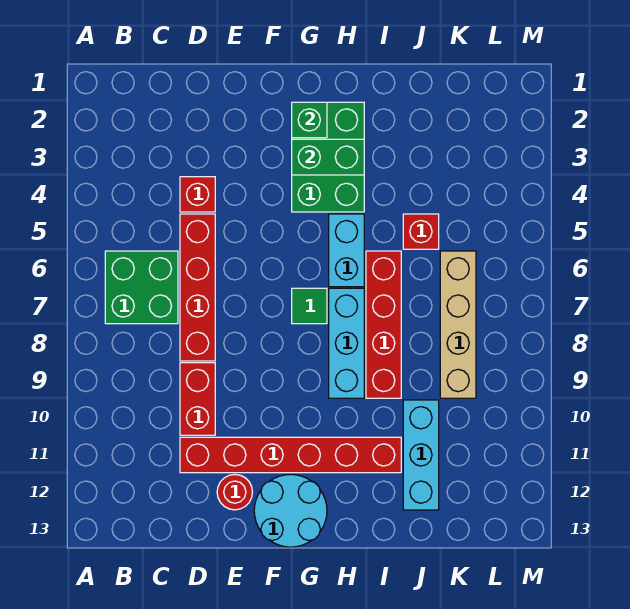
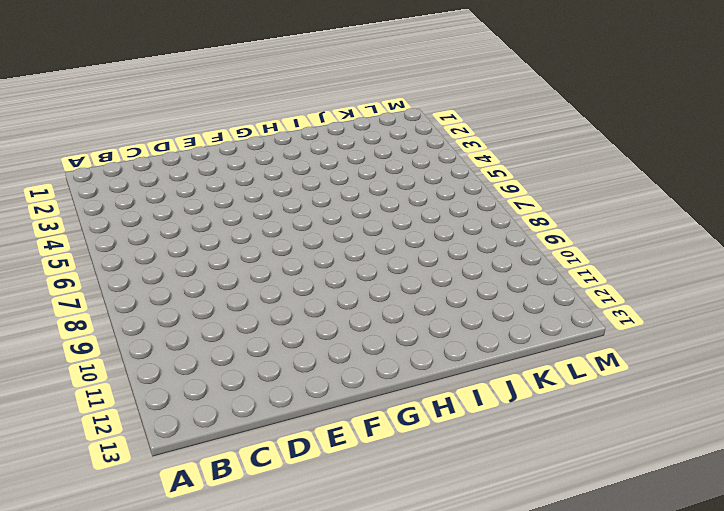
none -> green brick B6:C7 level 1
none -> red brick D4 level 1
none -> red brick D5:D8 level 1

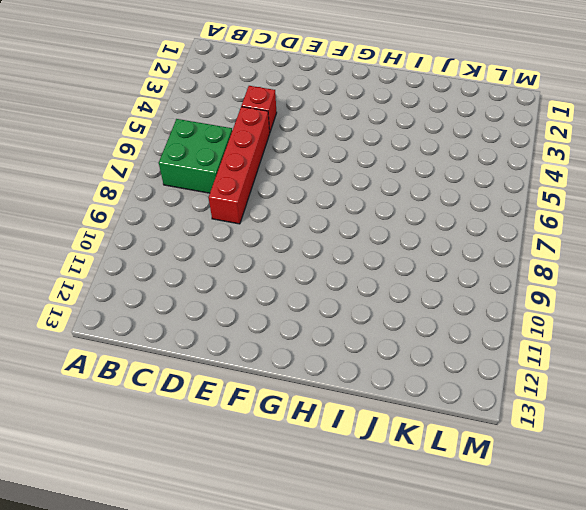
none -> red brick D9:D10 level 1
none -> red brick D11:I11 level 1
none -> red round brick E12 level 1

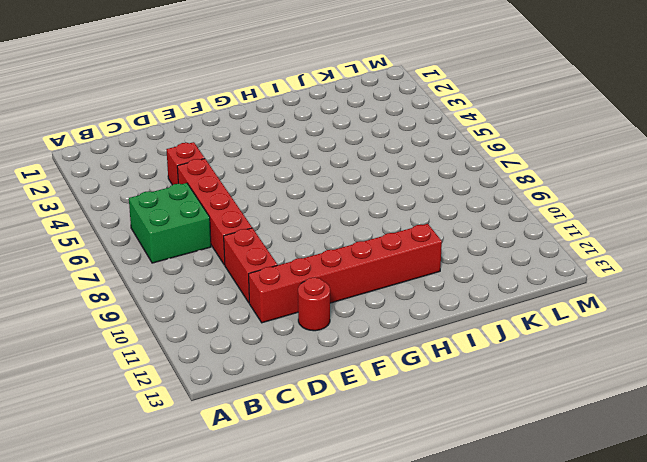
none -> cyan round brick F12:G13 level 1
none -> green brick G2:H4 level 1
none -> green tile G7 level 1

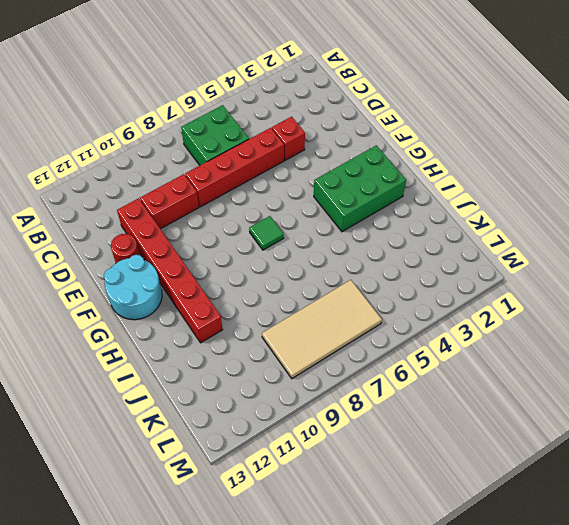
tan tile K6:L9 level 1 -> tan brick K6:K9 level 1
none -> cyan brick H5:H6 level 1
none -> cyan brick H7:H9 level 1
none -> red brick I6:I9 level 1

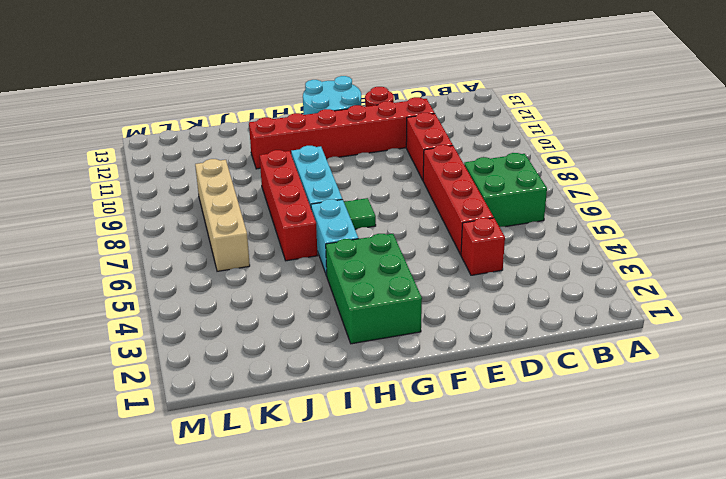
none -> red brick J5 level 1
none -> cyan brick J10:J12 level 1
none -> green brick G2 level 2

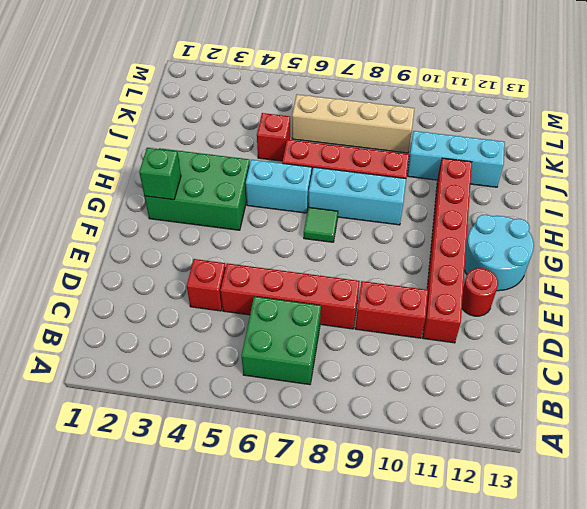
none -> green brick G3:H3 level 2

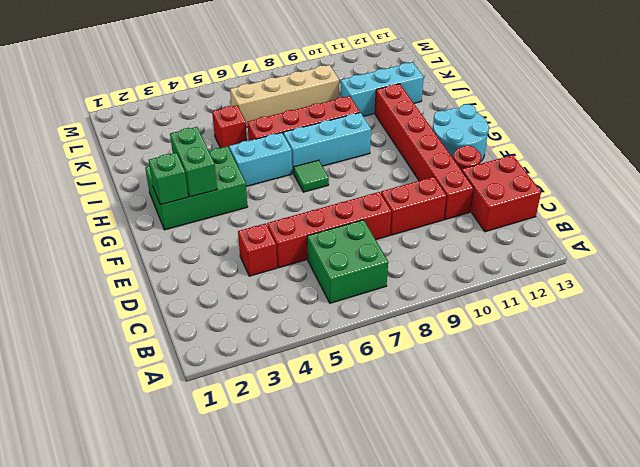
red brick C12:D13 level 1 -> none

